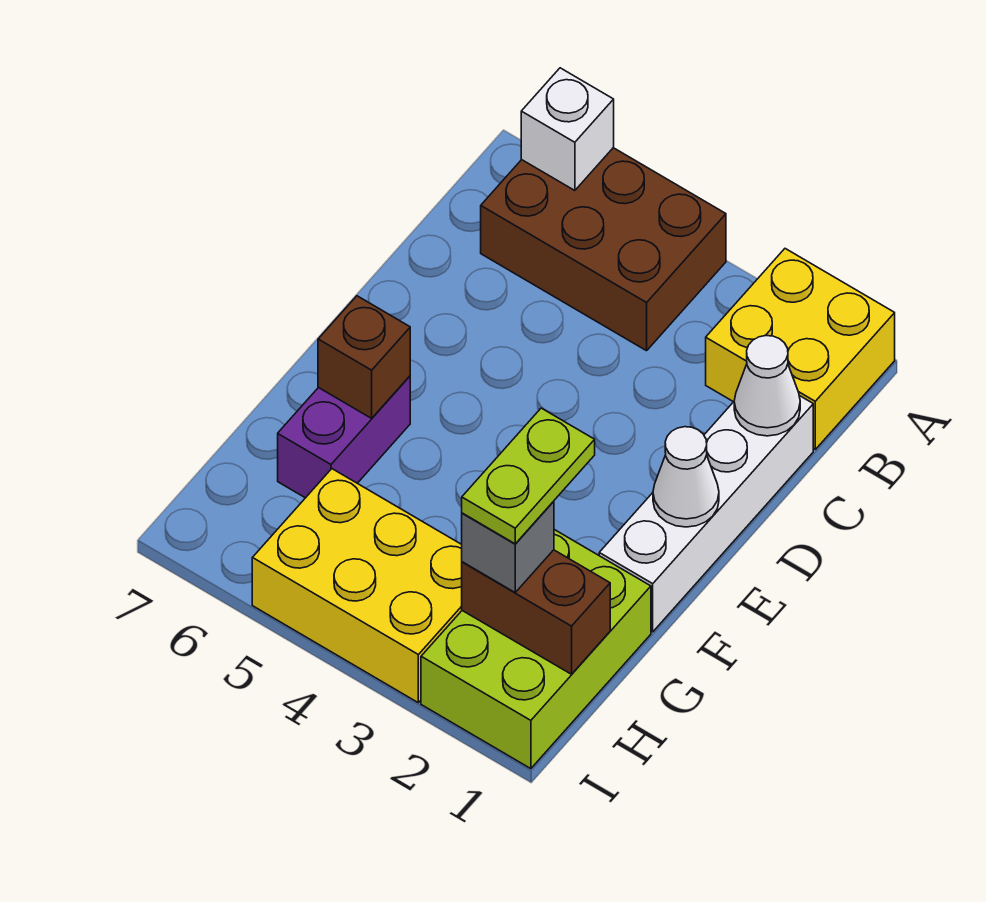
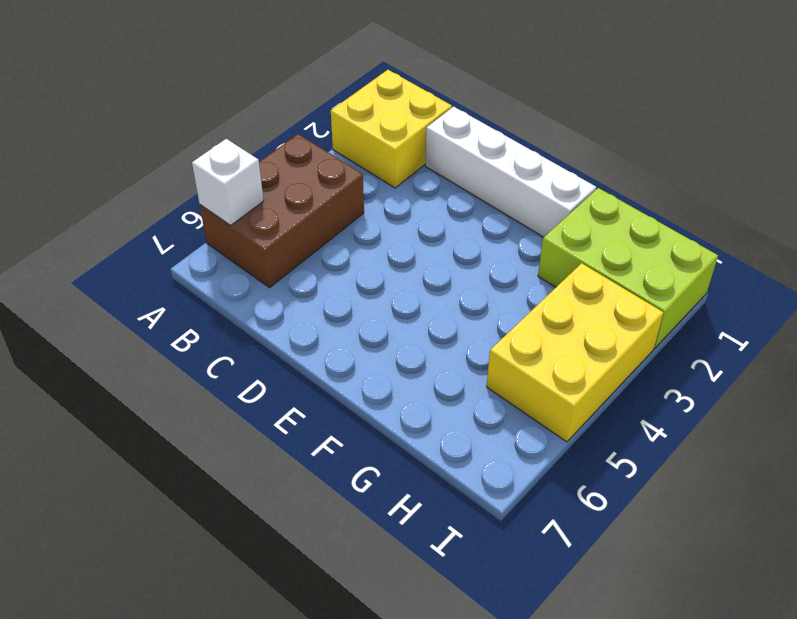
none -> purple brick F6:G6 level 1
none -> white cone C1 level 2
none -> white cone E1 level 2

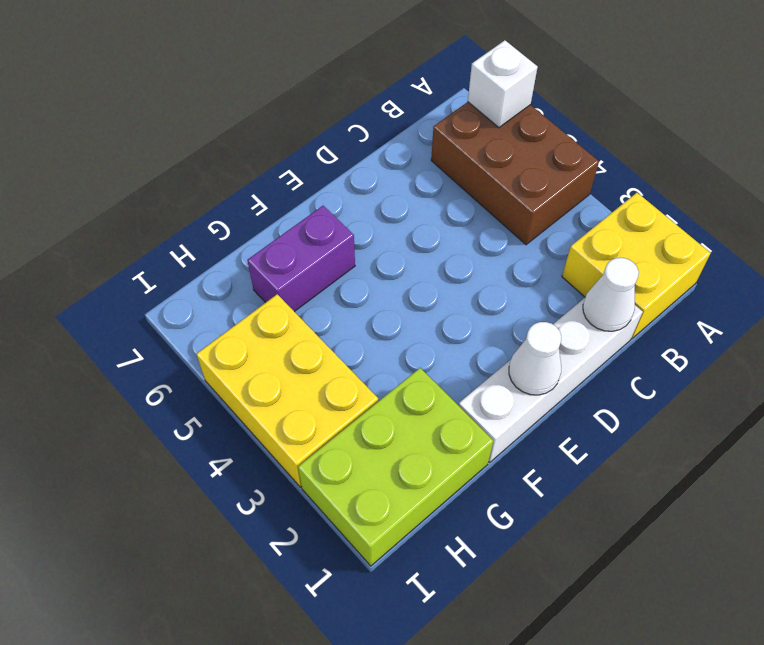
none -> brown brick F6 level 2
none -> brown brick H1:H2 level 2
none -> grey brick H2 level 3

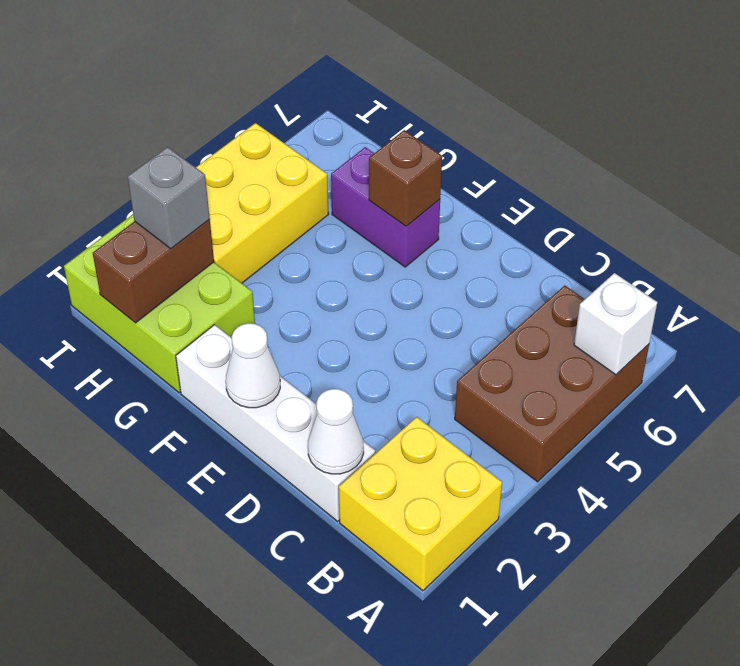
none -> lime plate G2:H2 level 4

